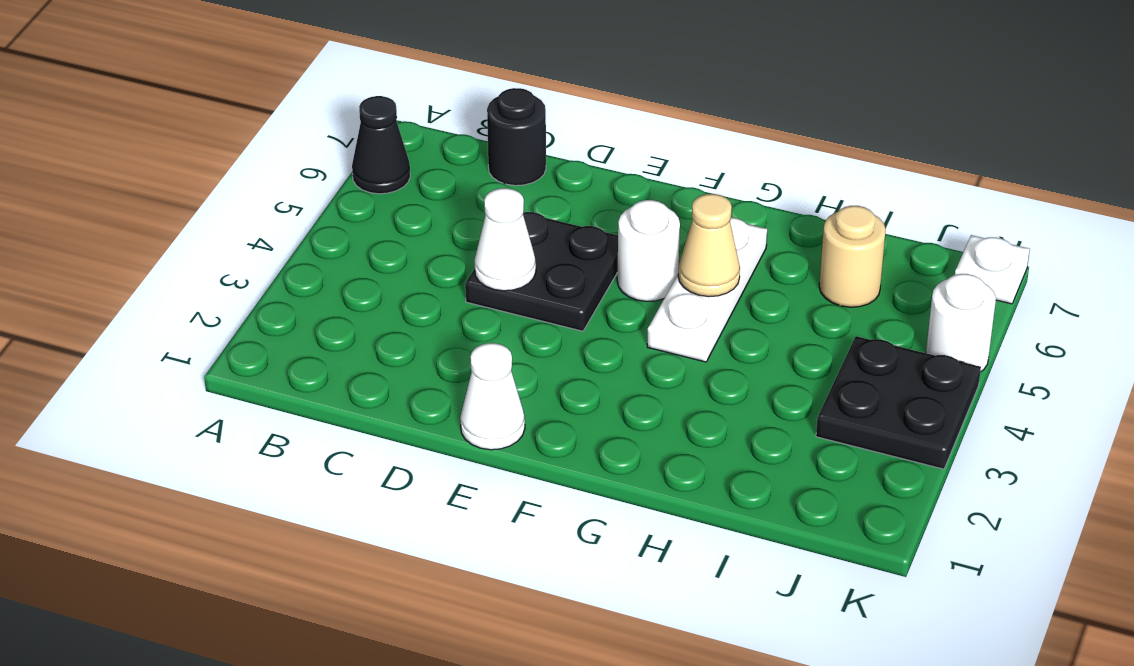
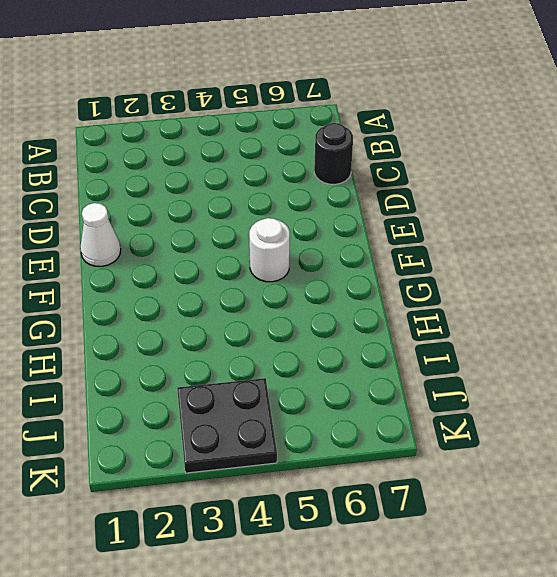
none -> black cone A6 level 1
none -> black plate D4:E5 level 1
none -> white plate G4:G6 level 1

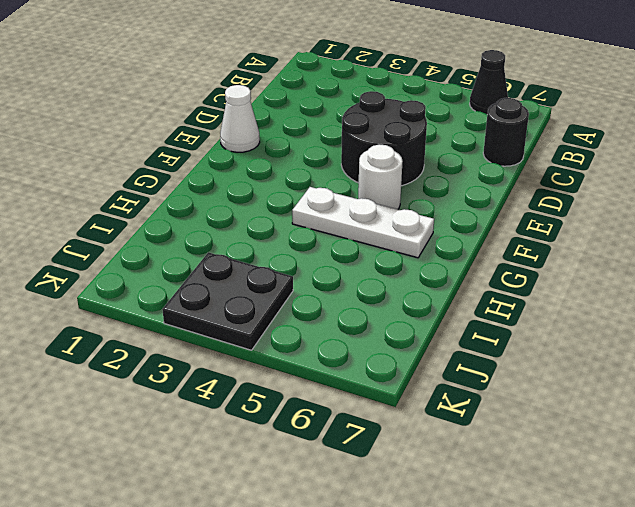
black round brick D4:E5 level 1 -> black plate D4:E5 level 1
none -> tan round brick I6 level 1
none -> white round brick K5 level 1
none -> white plate K7 level 1

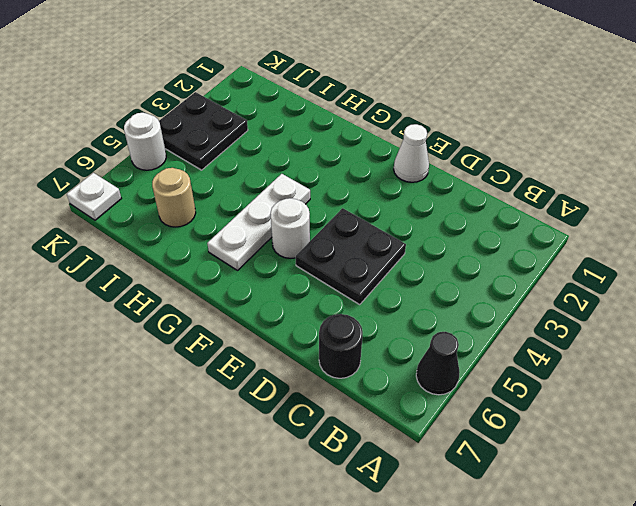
none -> white cone D4 level 2
none -> tan cone G5 level 2

